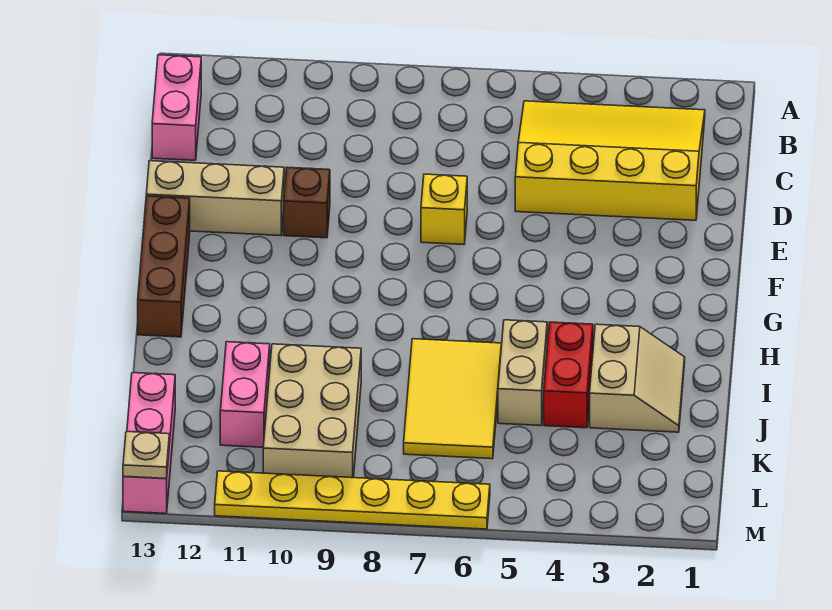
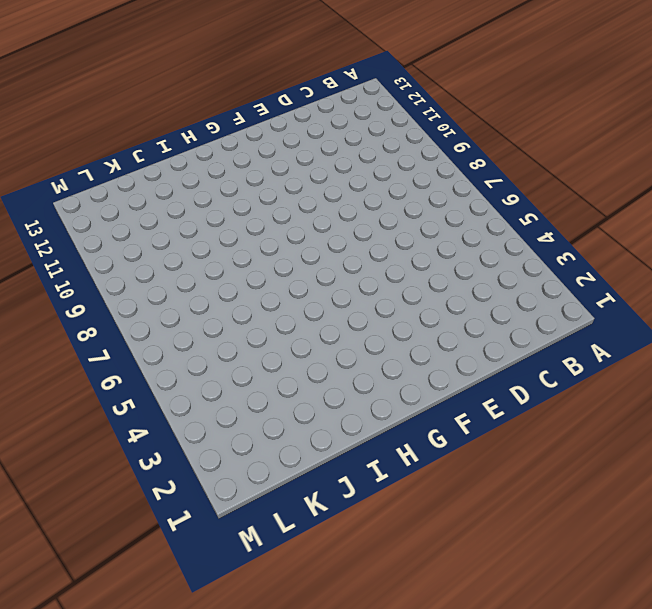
none -> yellow slope B2:D5 level 1 top D
none -> pink brick B13:C13 level 1
none -> yellow brick E7 level 1

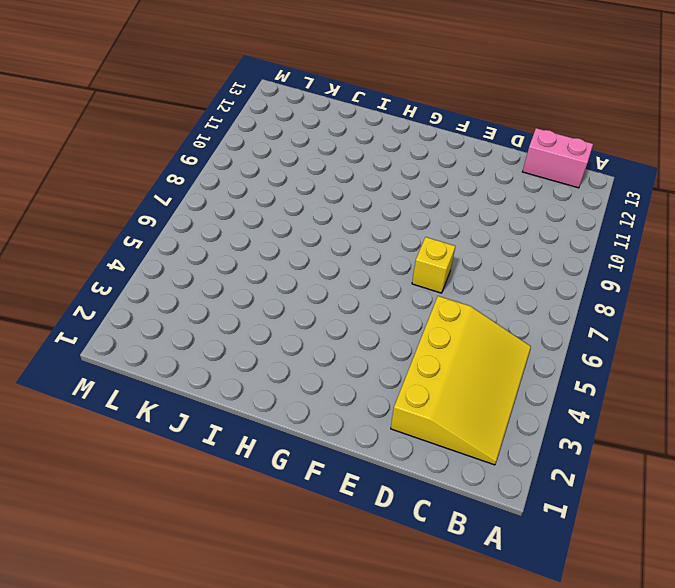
none -> brown brick E10 level 1
none -> tan brick E11:E13 level 1
none -> brown brick F13:H13 level 1

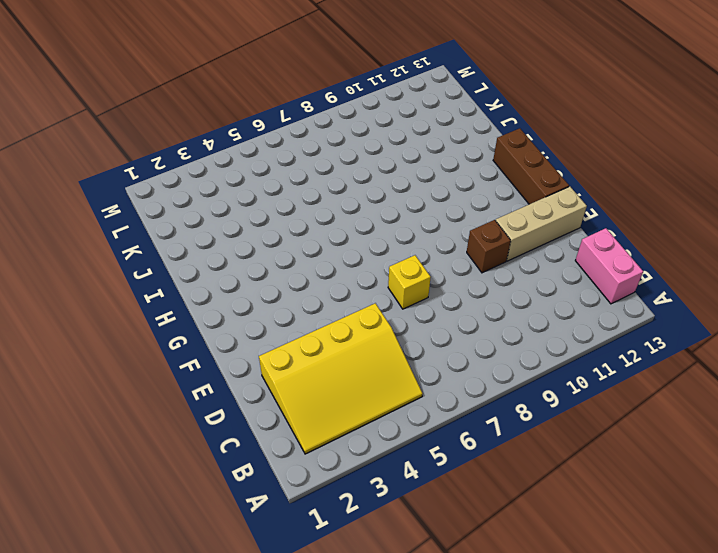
none -> tan slope I2:J3 level 1 top 3
none -> red brick I4:J4 level 1
none -> tan brick I5:J5 level 1

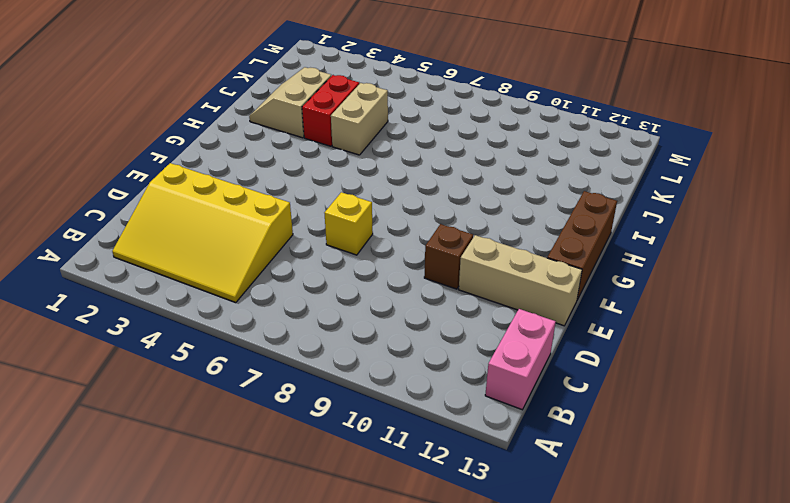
none -> yellow tile I6:K7 level 1
none -> tan brick J9:L10 level 1
none -> pink brick J11:K11 level 1

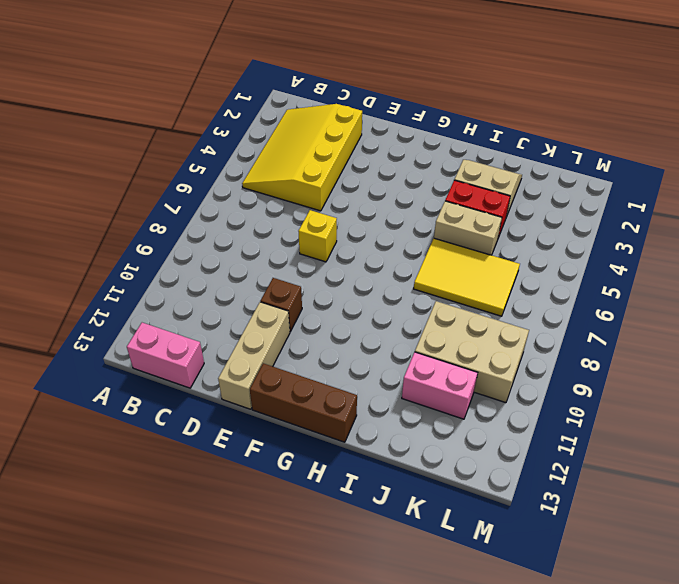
none -> pink brick K13:M13 level 1
none -> yellow plate M6:M11 level 1
none -> tan plate M13 level 2

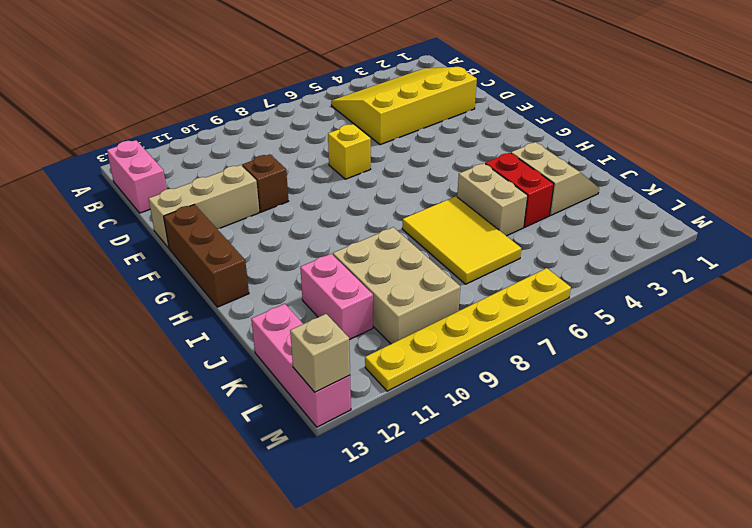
tan brick M13 level 2 -> tan plate M13 level 2

